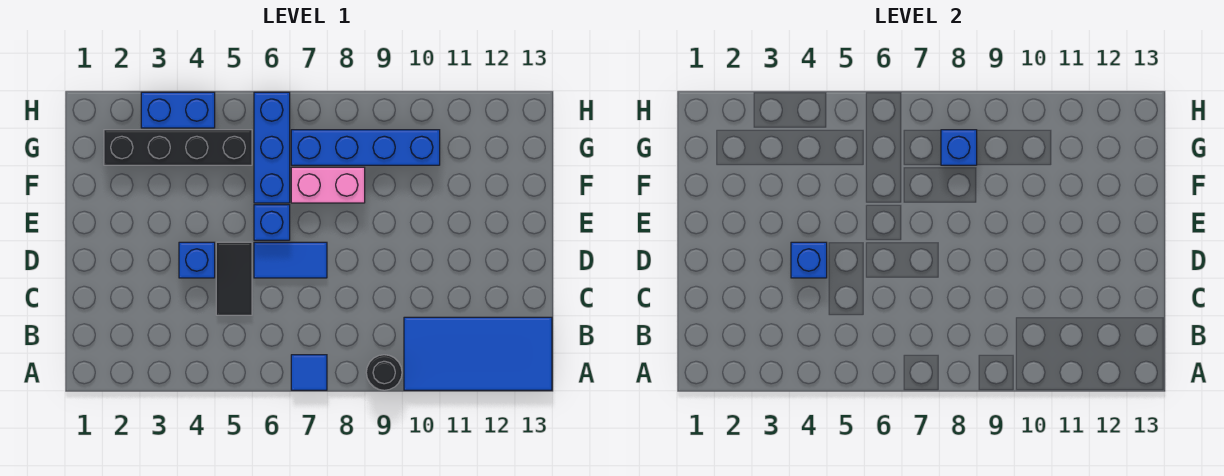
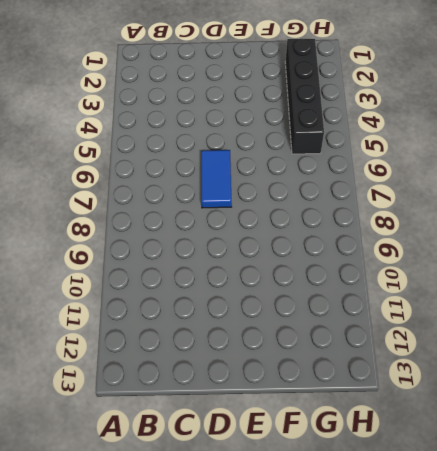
none -> blue tile A7 level 1
none -> black round brick A9 level 1
none -> blue tile A10:B13 level 1

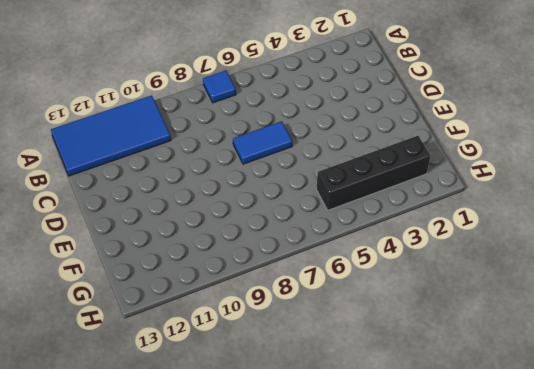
none -> black round brick A9 level 1
none -> black tile C5:D5 level 1
none -> blue brick D4 level 1

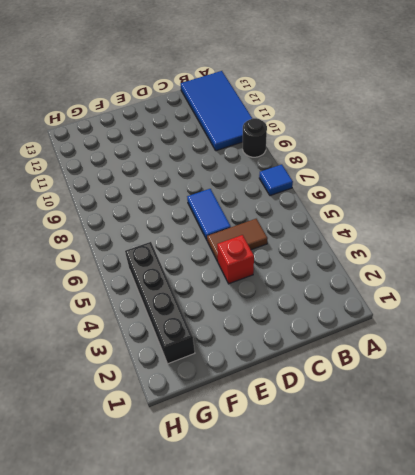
brown tile C5:D5 level 1 -> black tile C5:D5 level 1
red brick D4 level 1 -> blue brick D4 level 1
none -> blue brick E6 level 1
none -> blue brick F6:H6 level 1
none -> pink brick F7:F8 level 1

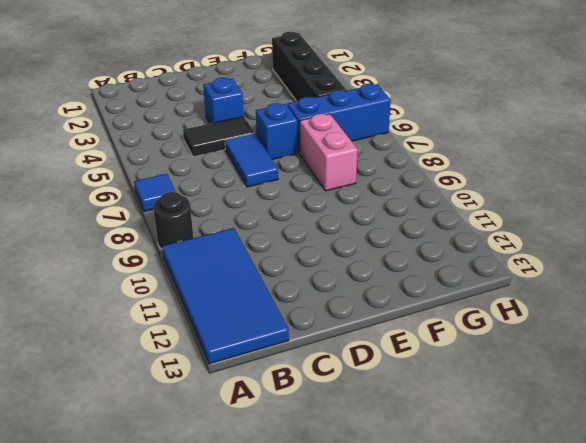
none -> blue brick G7:G10 level 1
none -> blue brick H3:H4 level 1
none -> blue brick D4 level 2

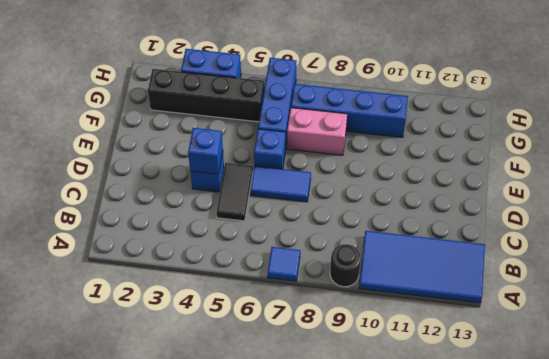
none -> blue brick G8 level 2

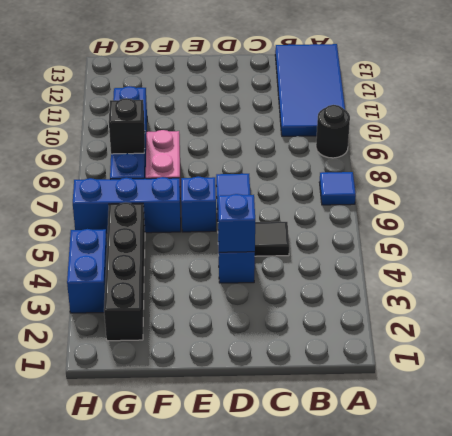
black brick G8 level 2 -> blue brick G8 level 2

